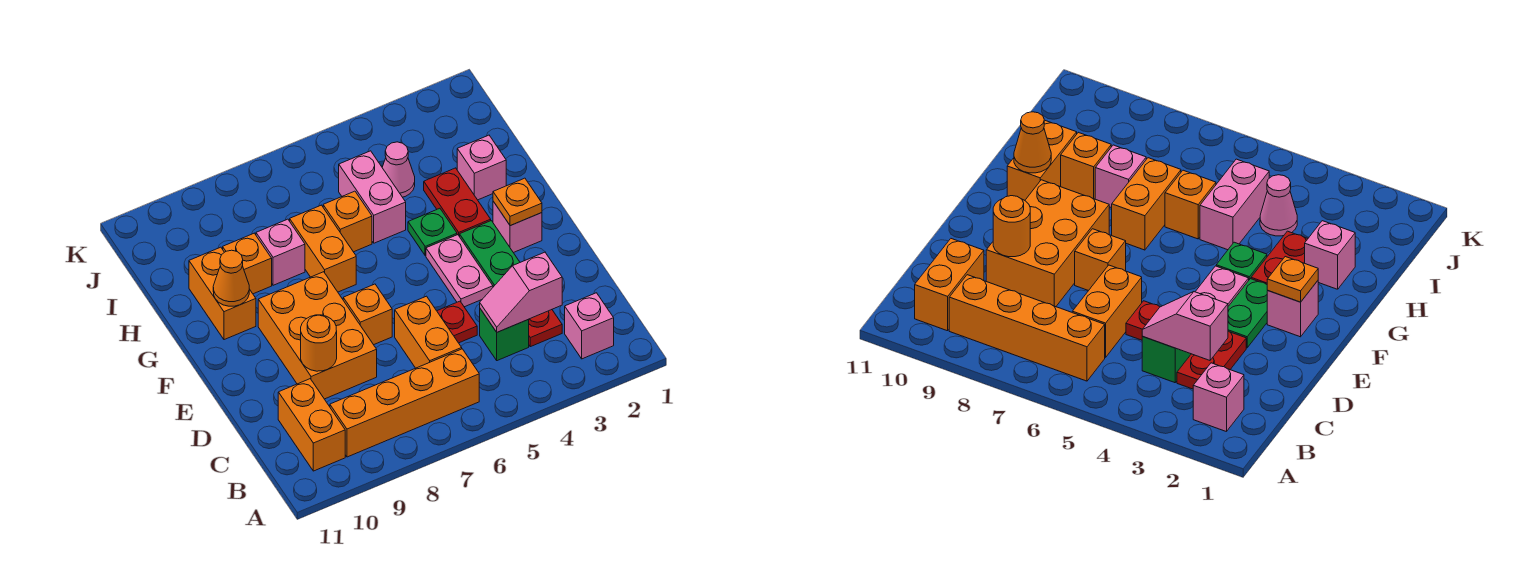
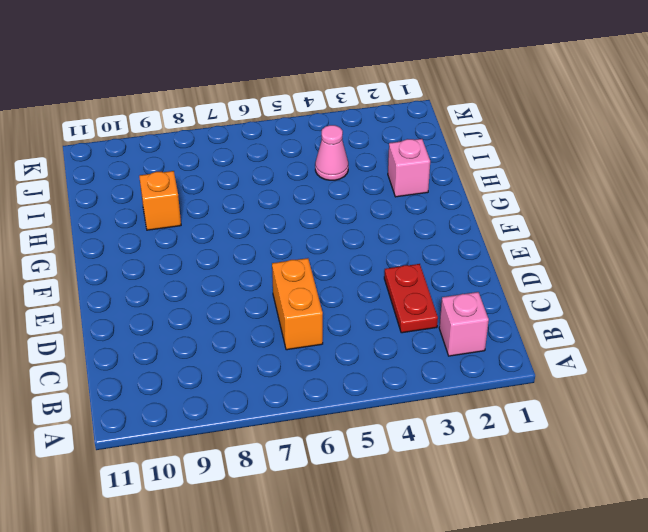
none -> orange brick B6:B9 level 1
none -> orange brick B10:C10 level 1
none -> green brick C4 level 1

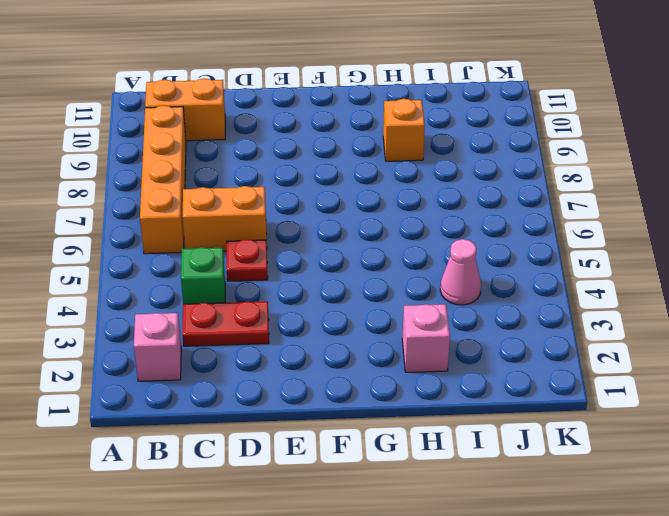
none -> orange brick D8:F9 level 1
none -> green plate E3:F3 level 1
none -> pink plate E4:F4 level 1

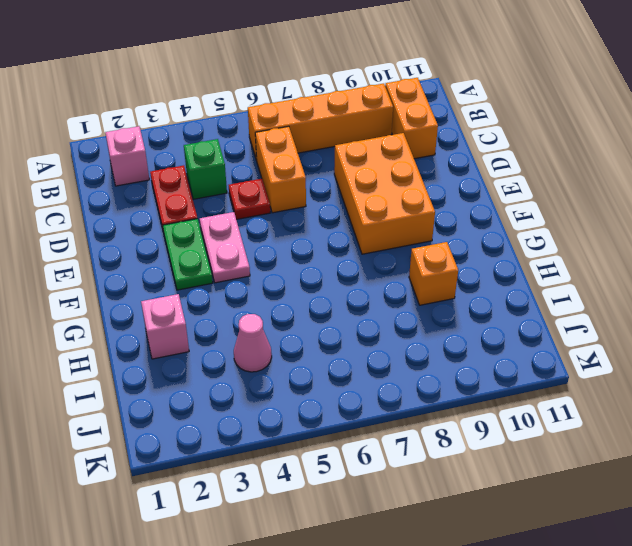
none -> orange brick E7 level 1
none -> pink brick F2 level 1
none -> red plate G3:H3 level 1

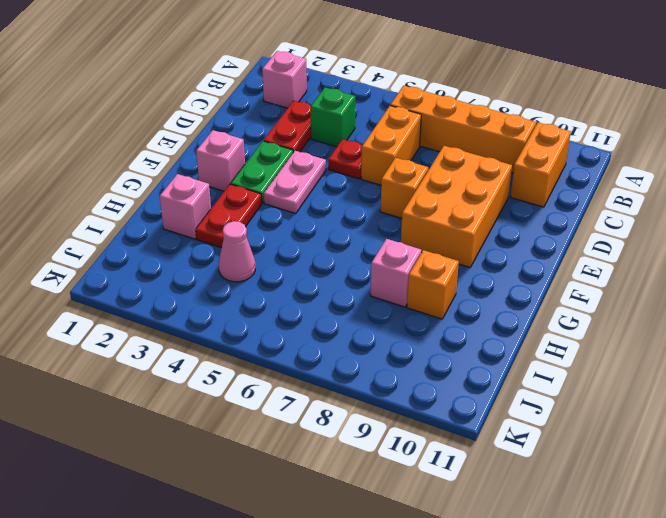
none -> green plate G4 level 1
none -> orange brick G7:H7 level 1
none -> orange brick G10:H10 level 1

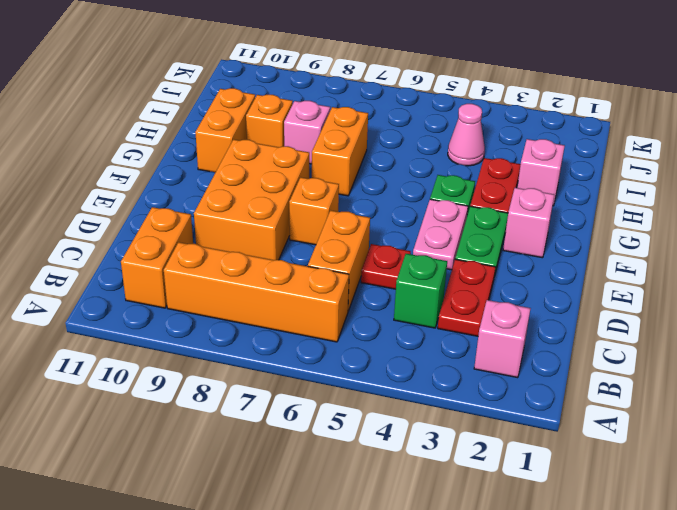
none -> pink brick H5:I5 level 1
none -> orange brick H6 level 1
none -> pink slope C3:C4 level 2 top 3

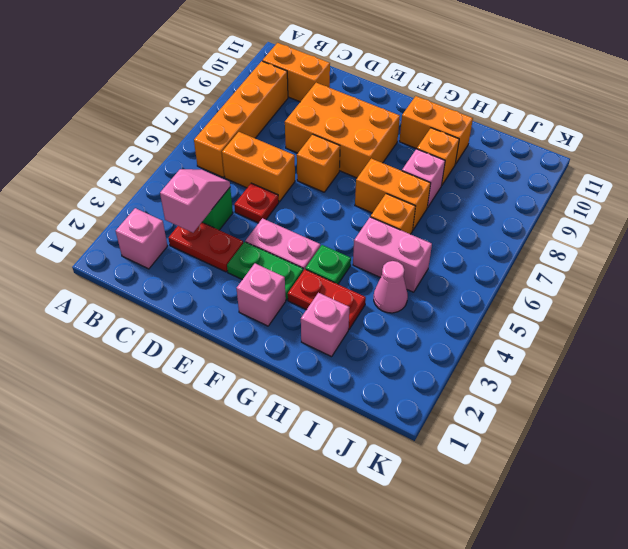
none -> orange round brick D9 level 2
none -> orange plate F2 level 2
none -> orange cone G10 level 2

